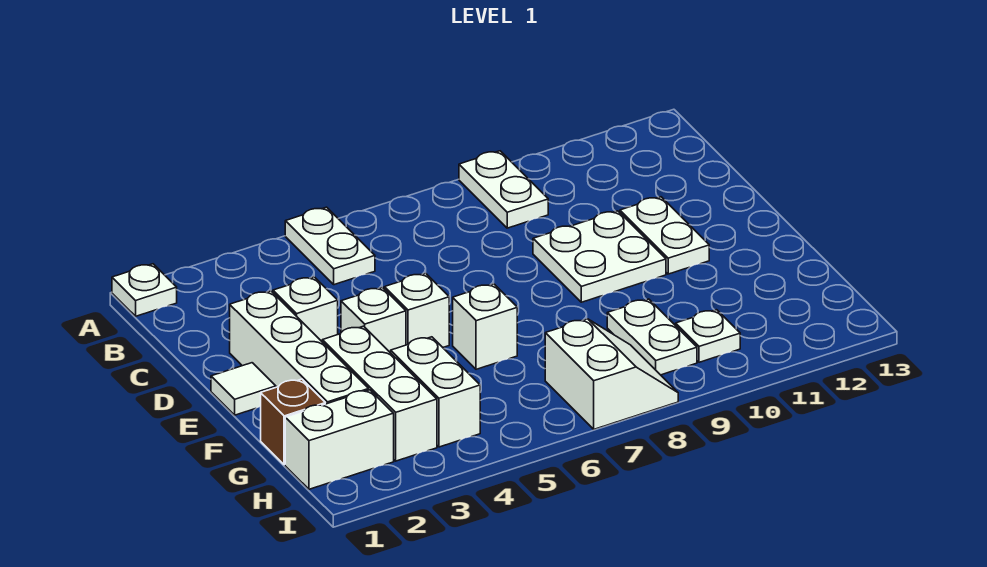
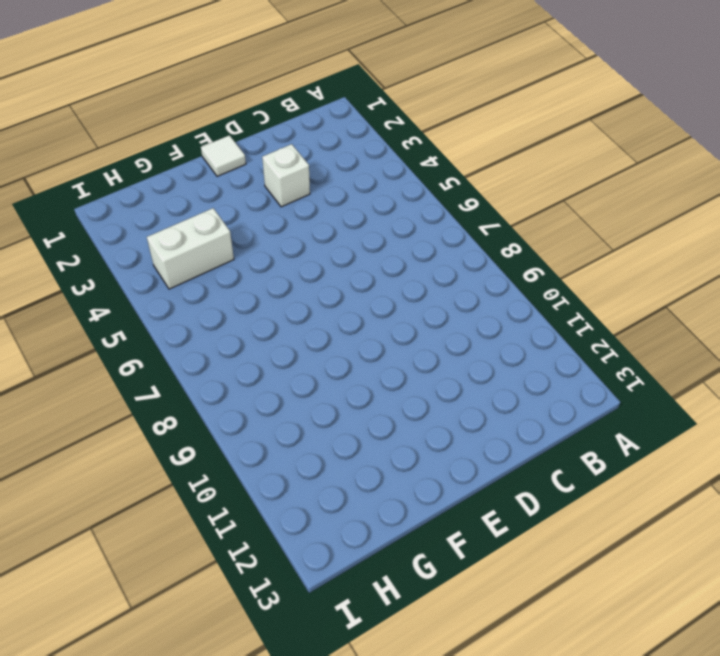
none -> white plate A1 level 1
none -> white plate A5:B5 level 1
none -> white plate A9:B9 level 1

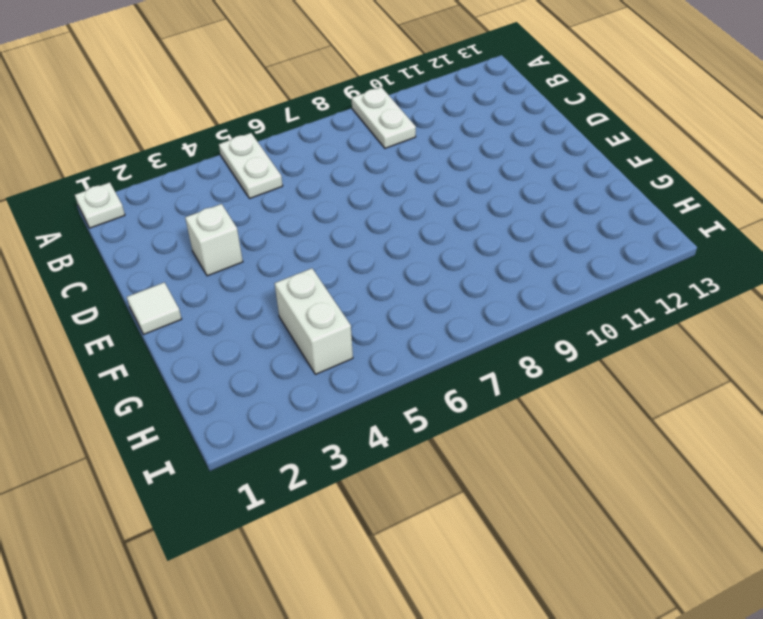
none -> white brick D2:G2 level 1
none -> white plate D9:E10 level 1
none -> white plate D11:E11 level 1

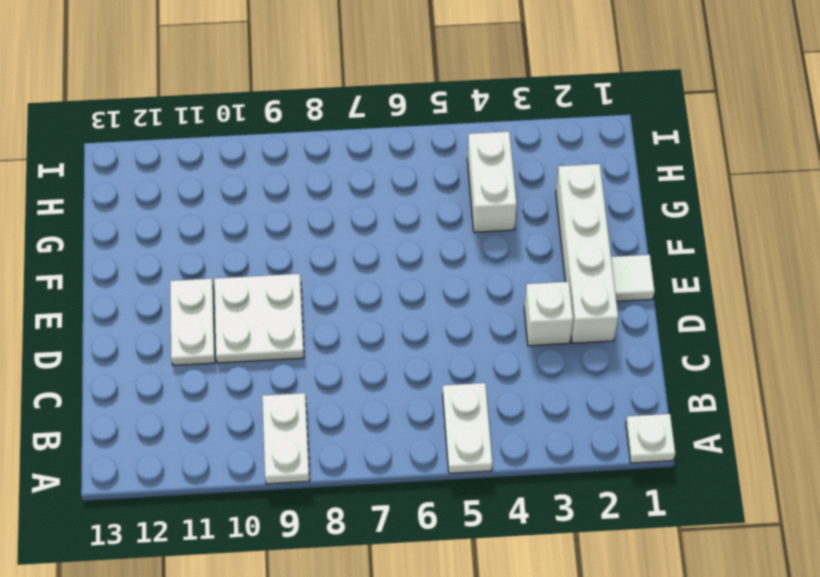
none -> white brick E4 level 1
none -> white brick E5 level 1
none -> white brick F3:H3 level 1

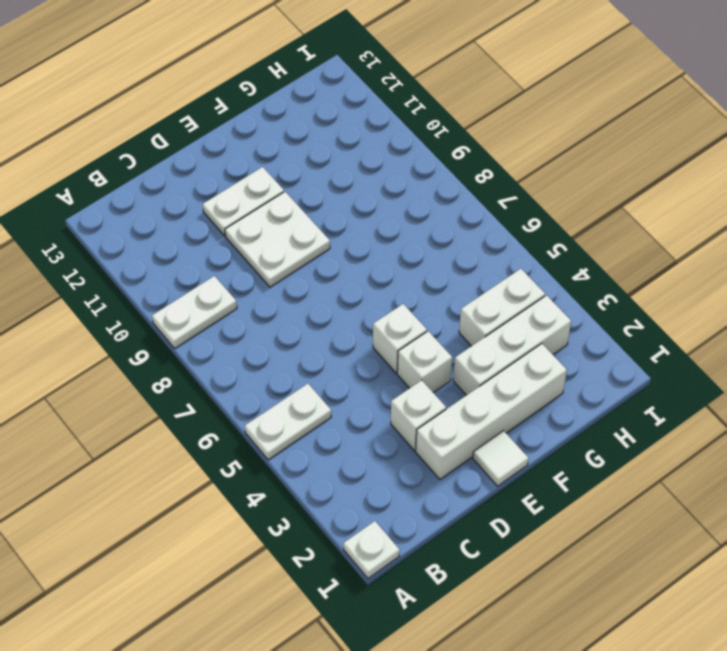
none -> white brick F6 level 1
none -> brown brick G1 level 1
none -> white plate G9:H9 level 1

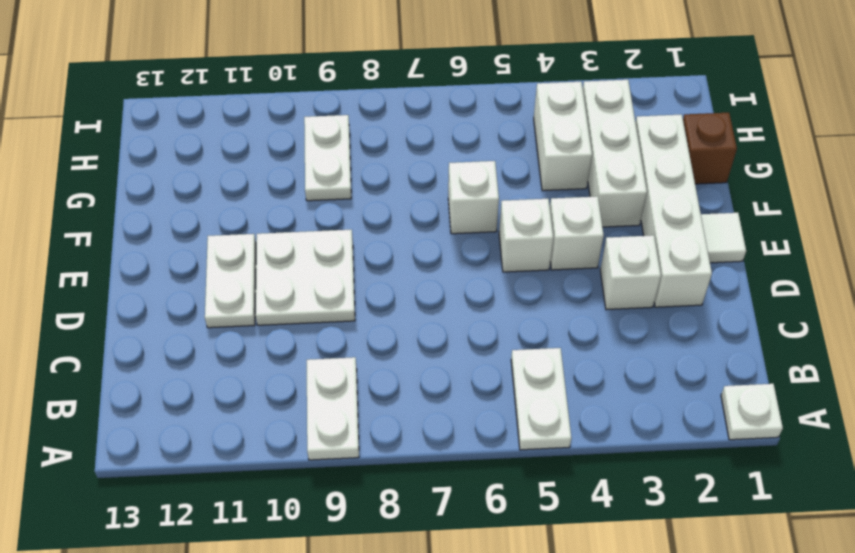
none -> white brick H1:H2 level 1
none -> white slope H7:I8 level 1 top 7
none -> white plate H10 level 1

